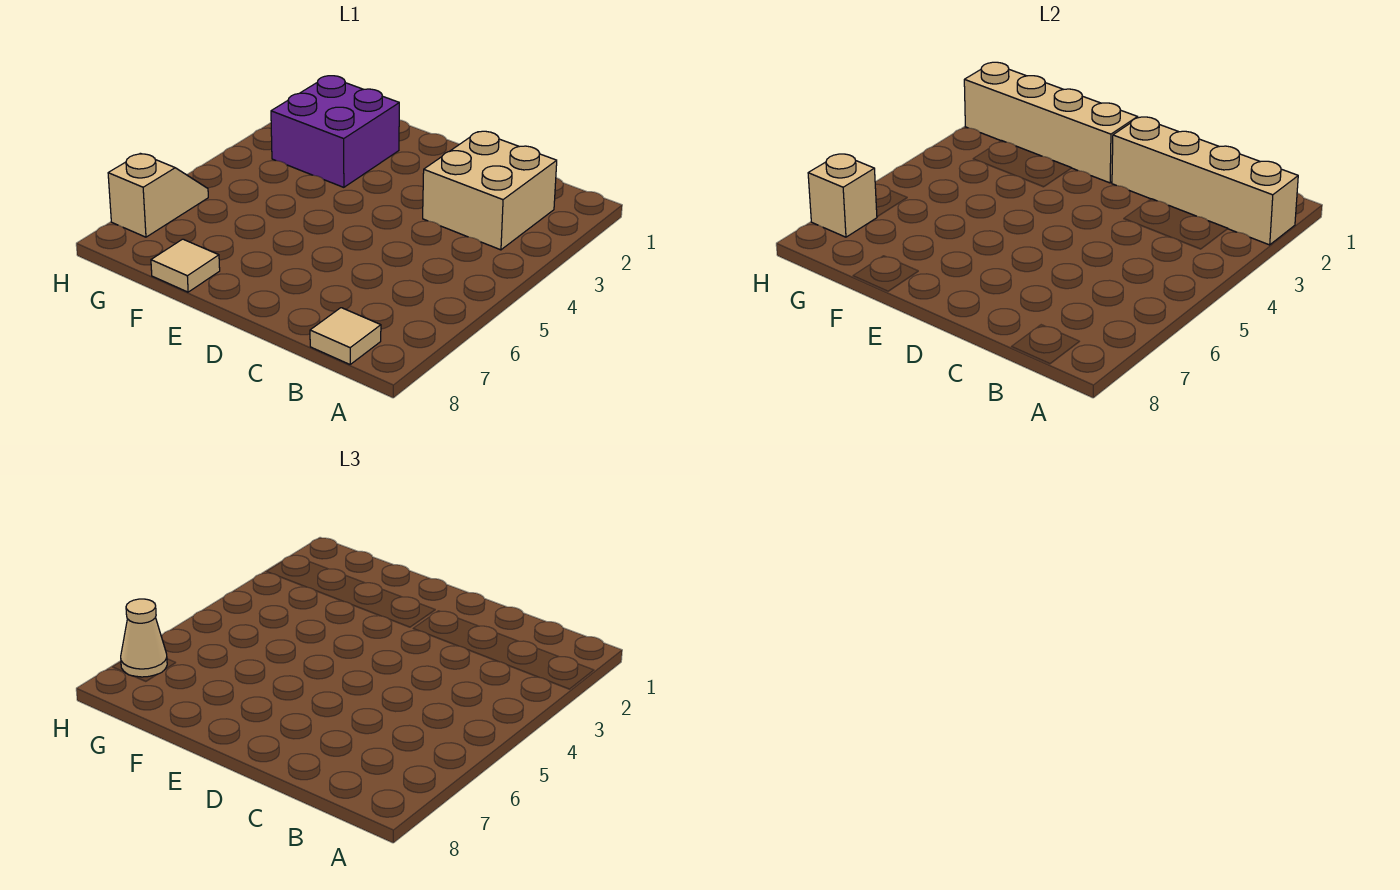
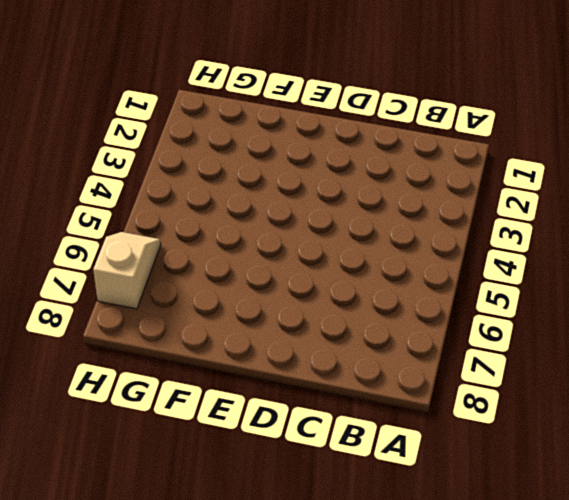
none -> tan brick B2:C3 level 1
none -> tan tile B8 level 1

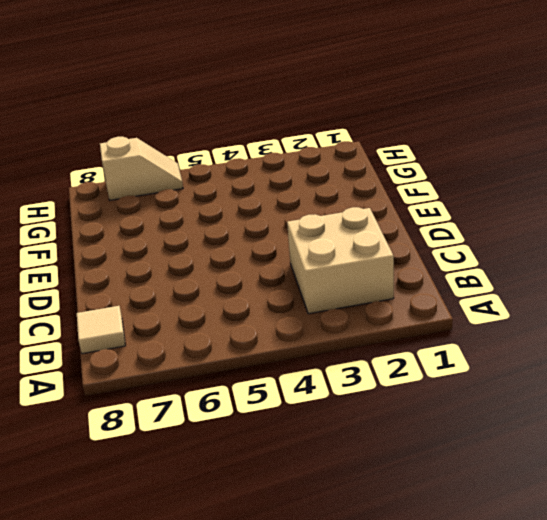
none -> purple brick F2:G3 level 1
none -> tan tile F8 level 1

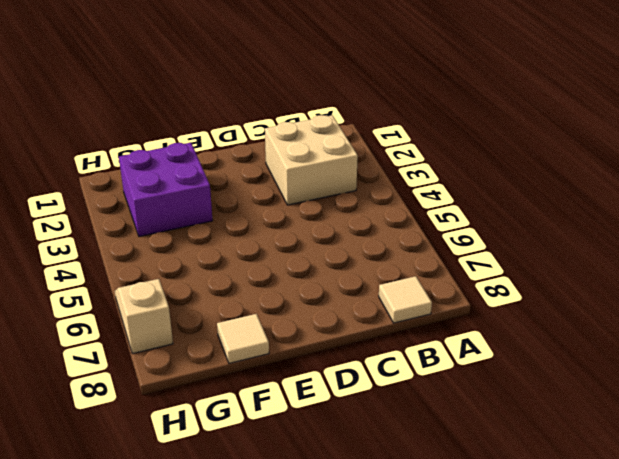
none -> tan brick A2:D2 level 2
none -> tan brick E2:H2 level 2

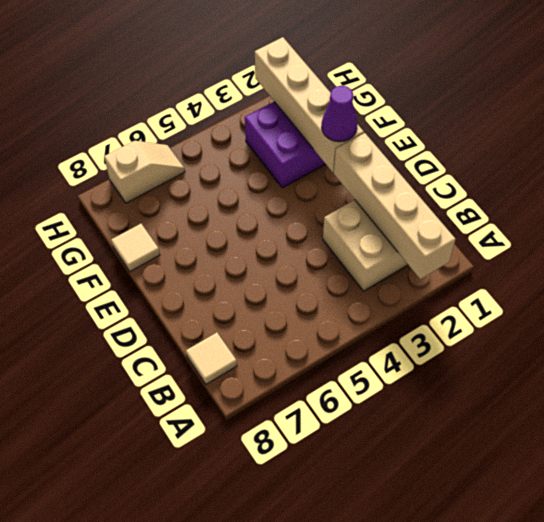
purple cone E2 level 3 -> none
none -> tan brick H7 level 2
none -> tan cone H7 level 3

